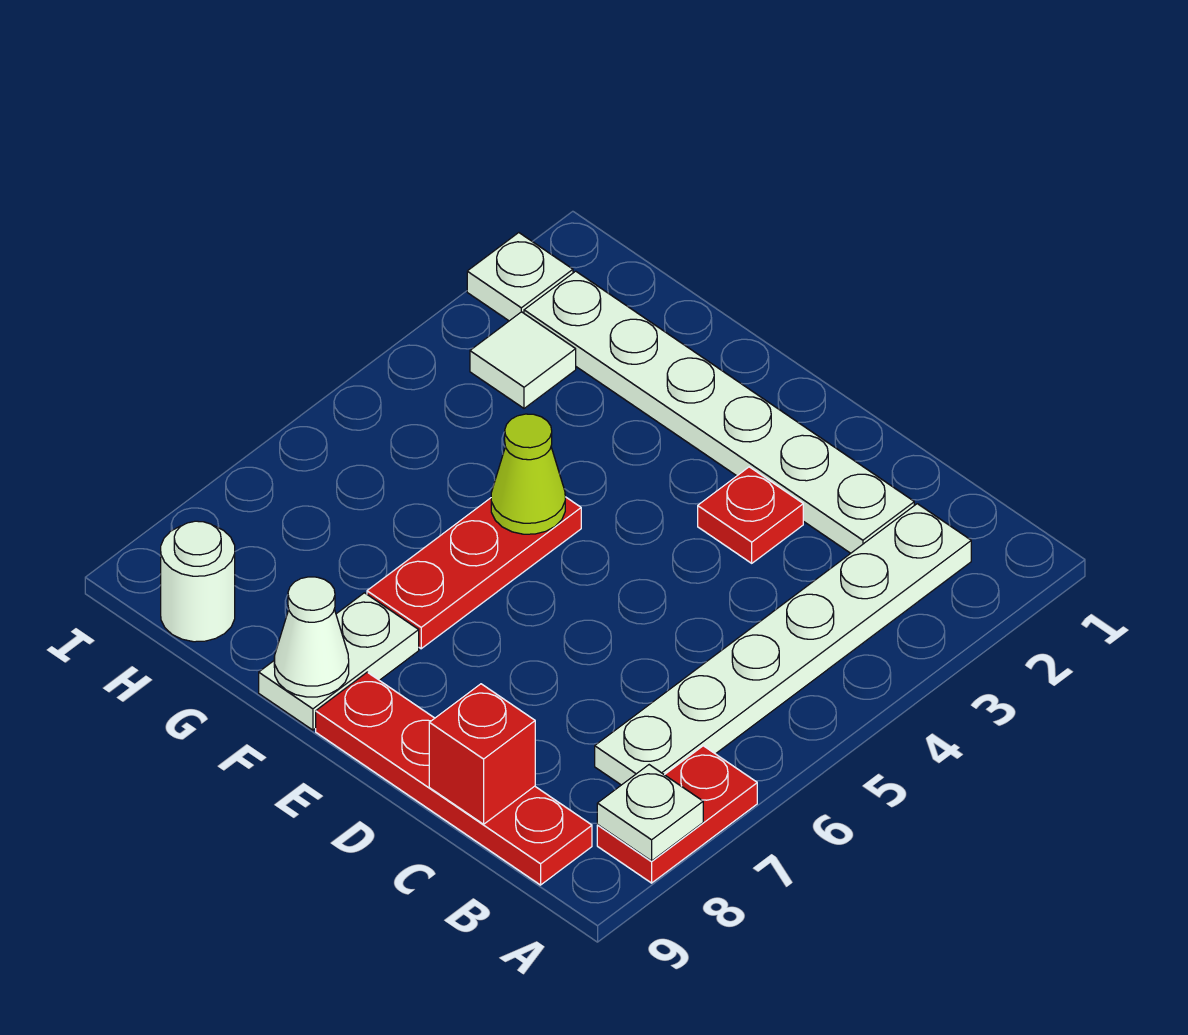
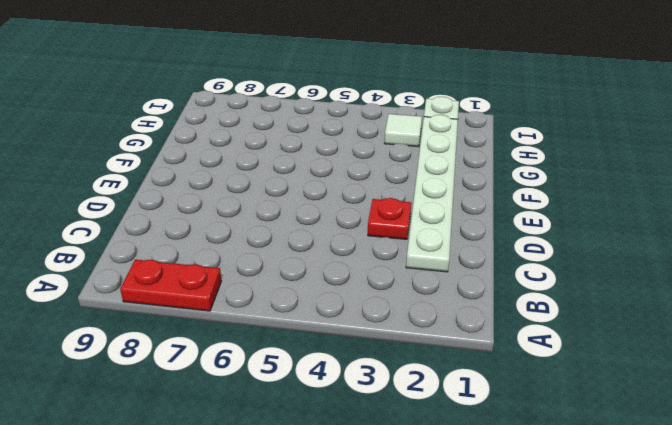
none -> white plate B2:B7 level 1
none -> red plate B9:E9 level 1
none -> red plate F5:F7 level 1

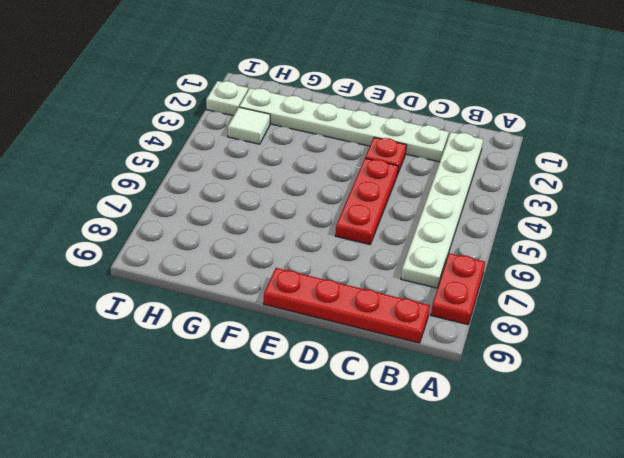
red plate D4:D6 level 1 -> red plate F5:F7 level 1
none -> white plate F8:F9 level 1
none -> white round brick H9 level 1
none -> white plate A8 level 2

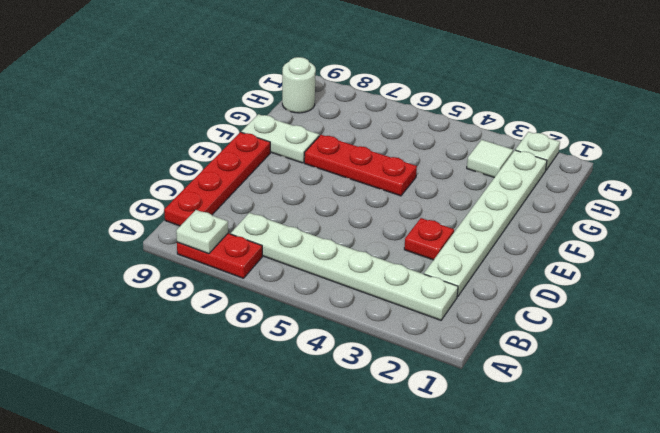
none -> red brick C9 level 2
none -> lime cone F5 level 2
none -> white cone F9 level 2

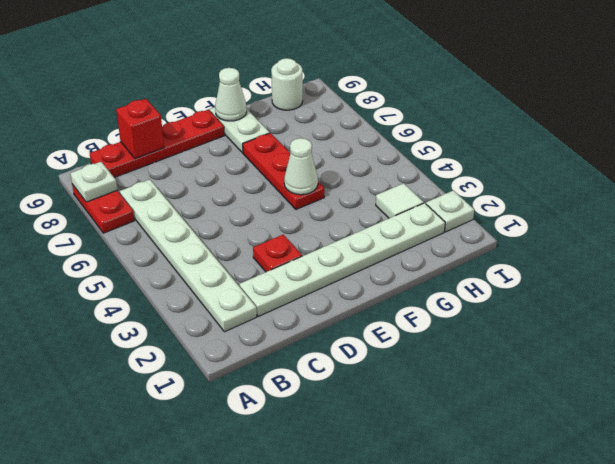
white cone F5 level 2 -> lime cone F5 level 2

